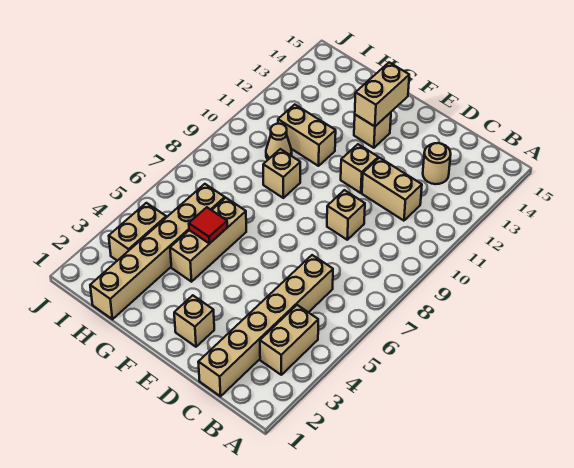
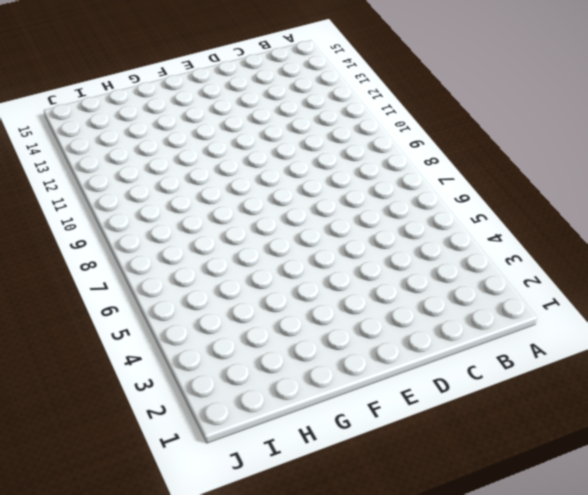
none -> tan brick B3:B4 level 1
none -> tan brick C1:C6 level 1
none -> tan brick C11:D11 level 1

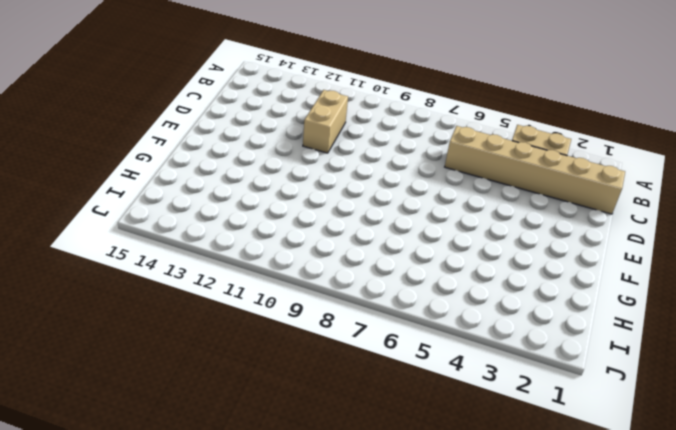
none -> tan round brick C13 level 1
none -> tan brick D9 level 1
none -> tan brick E2 level 1

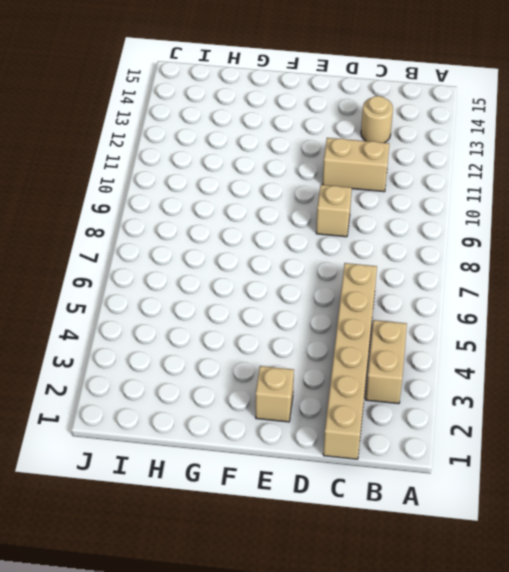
none -> tan brick E11 level 1
none -> tan brick F13 level 1
none -> tan brick G4:G6 level 1

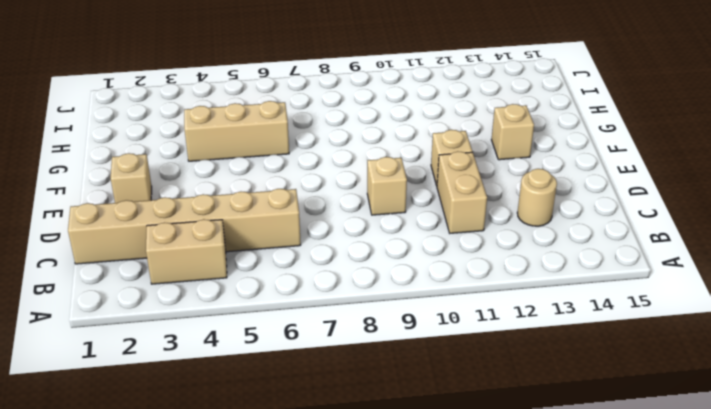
none -> tan brick G9 level 1
none -> tan brick G11:H11 level 1
none -> tan brick H1:H6 level 1

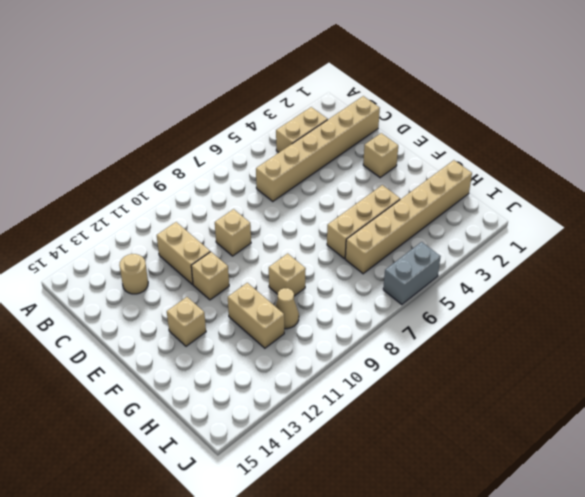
grey brick J5:J6 level 1 -> none
none -> tan brick I3:I4 level 1
none -> tan brick F13:F14 level 2
none -> red tile G5 level 2

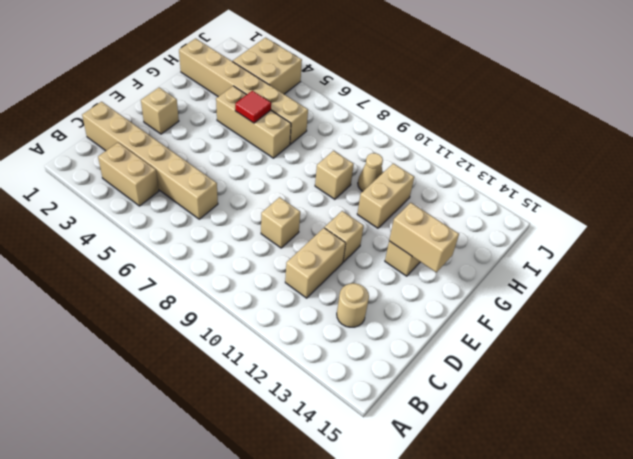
tan brick I3:J4 level 1 -> tan brick I3:I4 level 1

